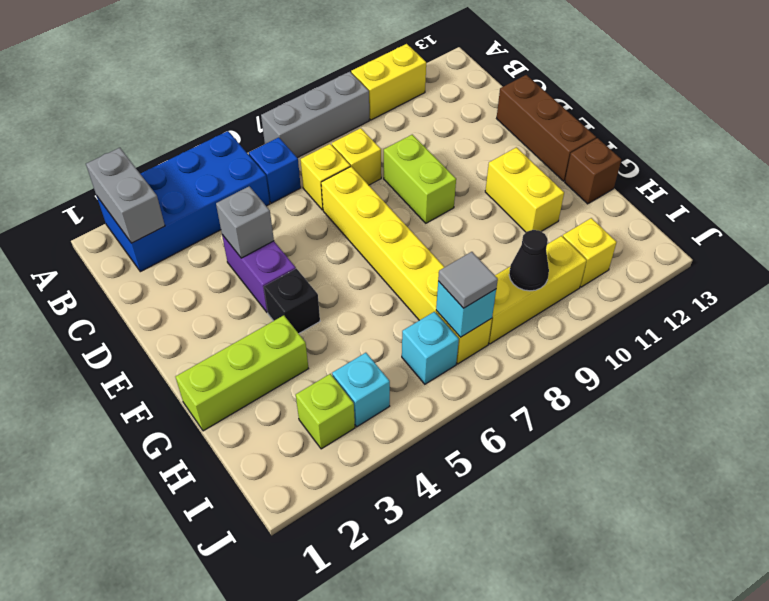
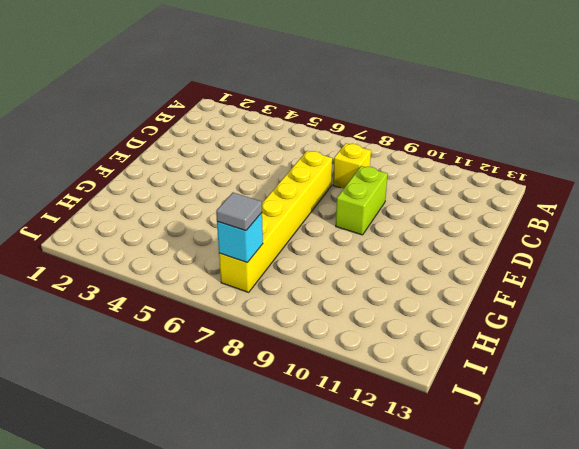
none -> blue brick A2:B5 level 1
none -> grey brick A7:A9 level 1
none -> yellow brick A10:A11 level 1

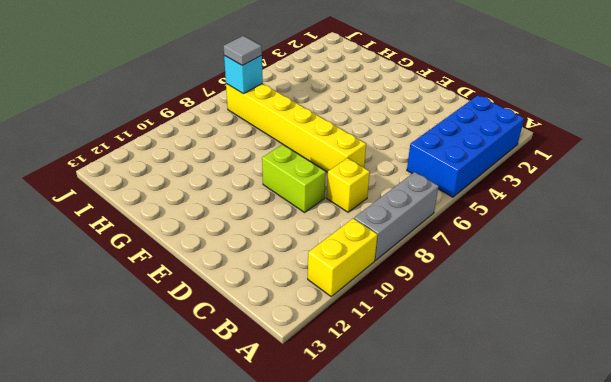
none -> blue brick B6 level 1
none -> yellow brick C7 level 1
none -> purple brick D4:E4 level 1

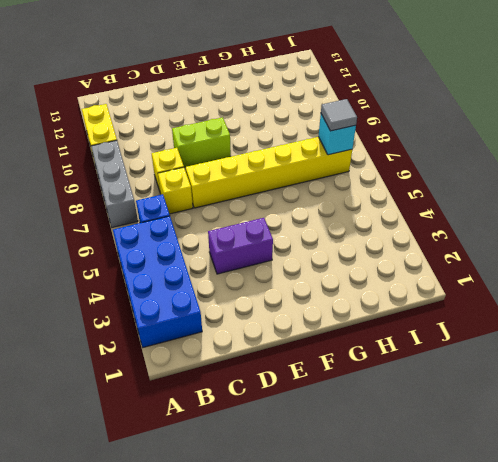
none -> brown brick D13:F13 level 1
none -> black brick F4 level 1
none -> yellow brick F11:G11 level 1

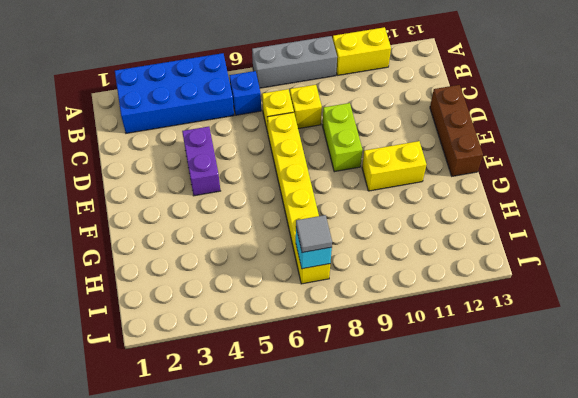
yellow brick F10:F11 level 1 -> yellow brick F11:G11 level 1
none -> black brick F4 level 1
none -> lime brick G1:G3 level 1
none -> brown brick G13 level 1

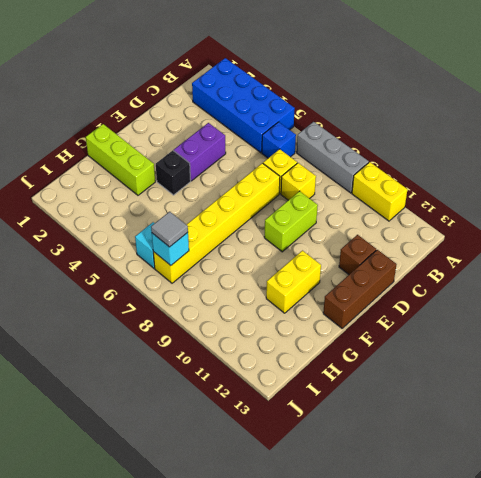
brown brick D12 level 1 -> brown brick G13 level 1
none -> lime brick I3 level 1
none -> cyan brick I4 level 1
none -> yellow brick I8:I10 level 1

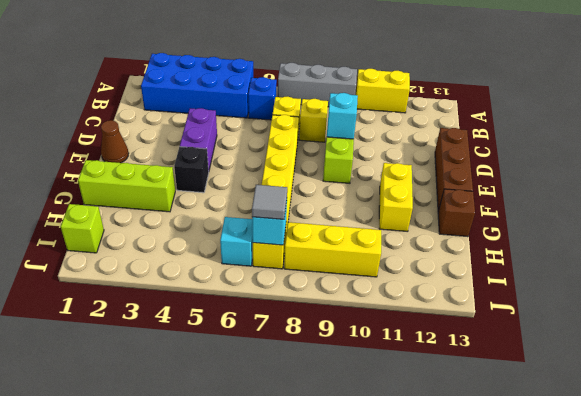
cyan brick D9 level 2 -> cyan brick I4 level 1
brown cone E1 level 1 -> none
lime brick I1 level 1 -> lime brick I3 level 1
none -> yellow brick I11 level 1
none -> grey brick A2:B2 level 2
none -> grey brick D4 level 2

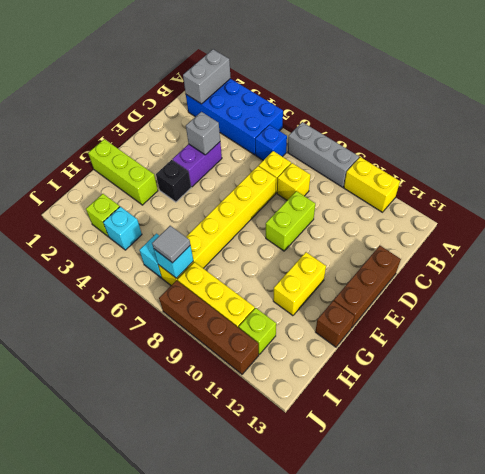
lime brick I11 level 1 -> yellow brick I11 level 1
brown brick J8:J11 level 1 -> none
none -> black cone I9 level 2

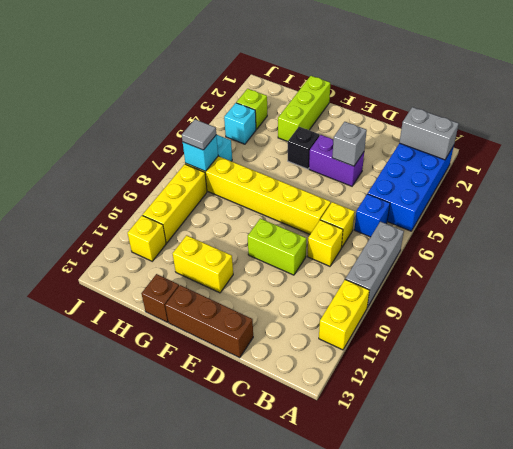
none -> black cone I9 level 2

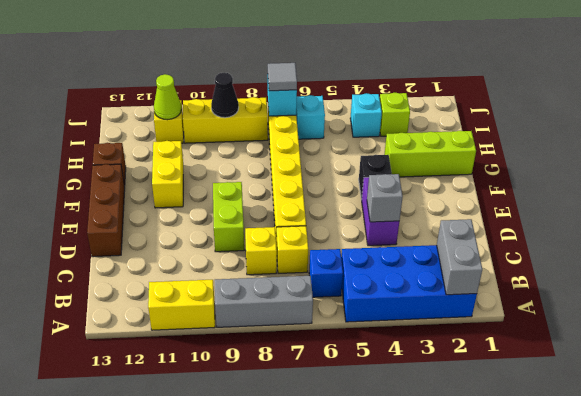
lime cone I11 level 2 -> none

